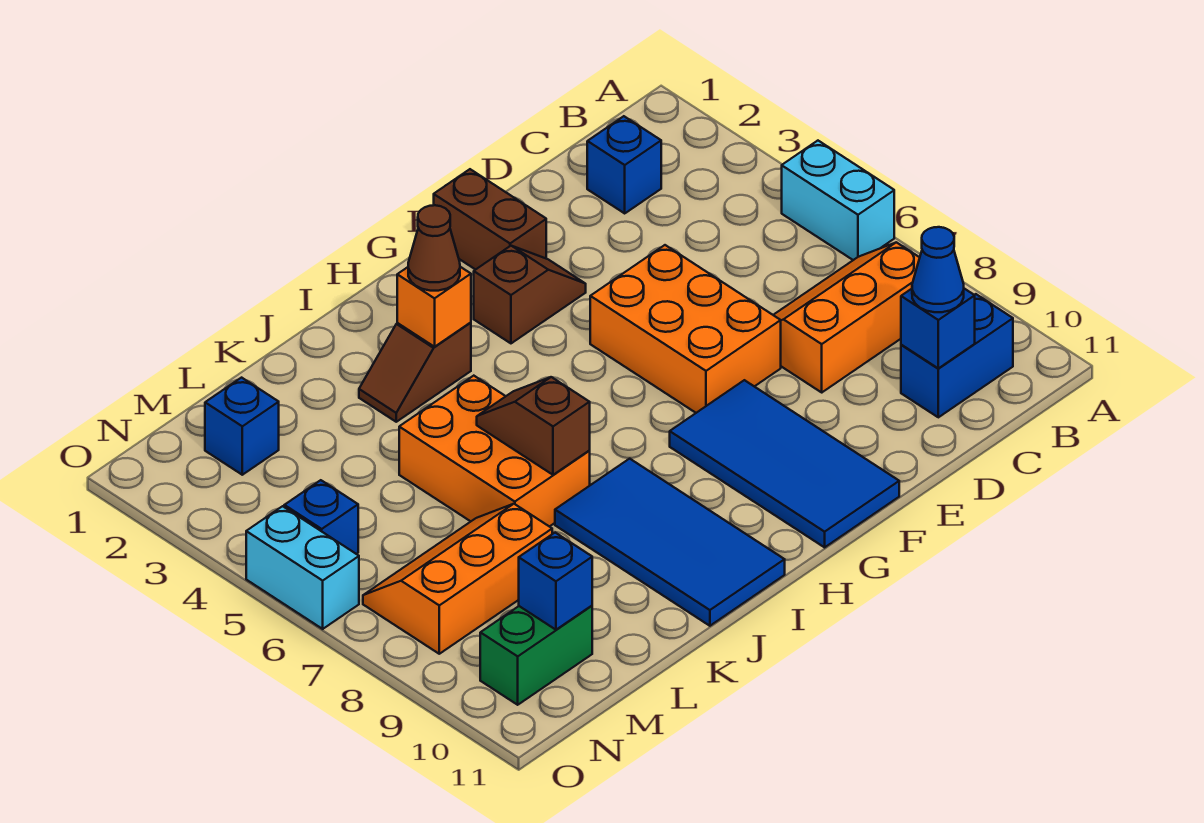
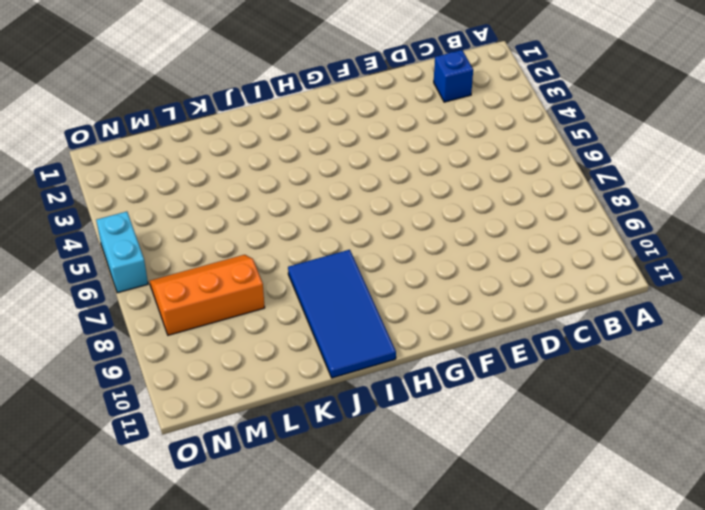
none -> cyan brick A5:A6 level 1
none -> orange slope B7:D8 level 1 top 8
none -> blue brick B10:C10 level 1

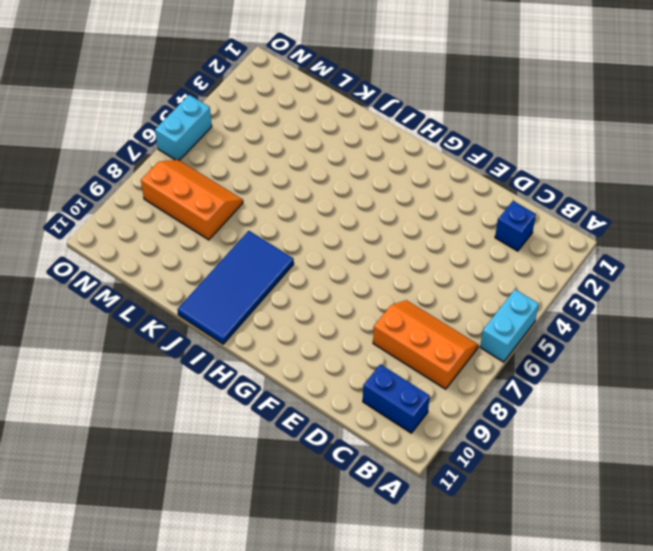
none -> orange brick E5:F7 level 1
none -> brown brick F1:F2 level 1
none -> brown slope F3:G3 level 1 top G

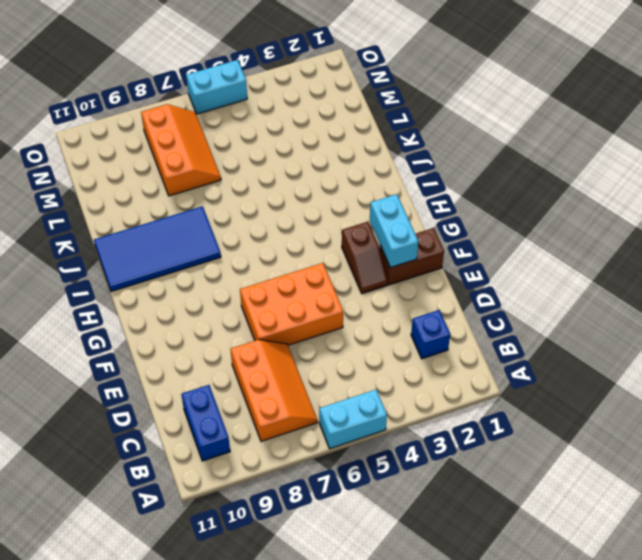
cyan brick F2:G2 level 2 -> none
none -> blue tile F8:G11 level 1
none -> brown slope I3:J3 level 1 top I
none -> orange brick J5:K7 level 1

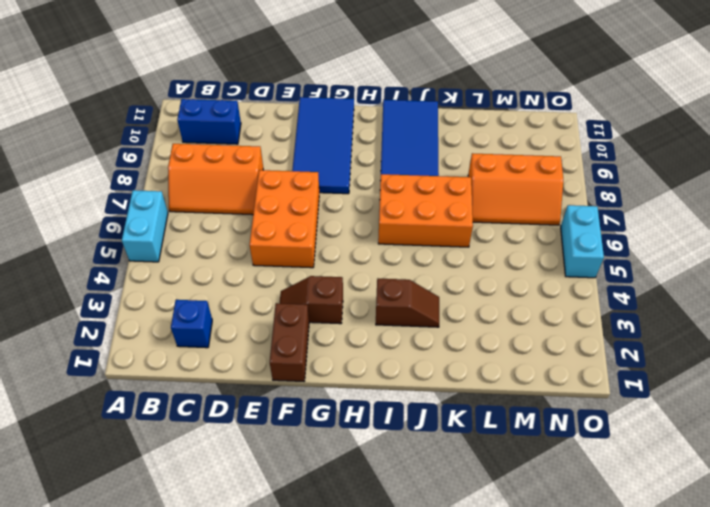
orange brick I6:K7 level 1 -> orange brick J5:K7 level 1
none -> blue brick M2 level 1
none -> green brick M10:N10 level 1
none -> blue brick N5 level 1

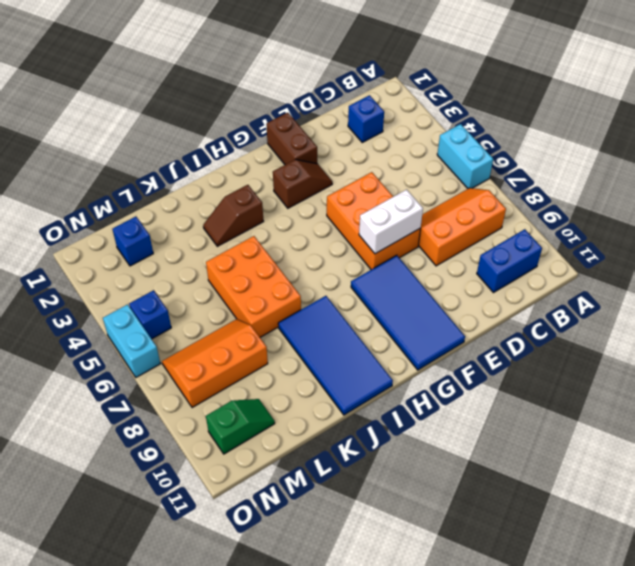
white brick E7:F7 level 2 -> none
green slope M10:N10 level 1 top N -> green brick M10:N10 level 1
none -> blue brick C10 level 2
none -> orange brick I3 level 2
none -> brown slope J6:J7 level 2 top 7

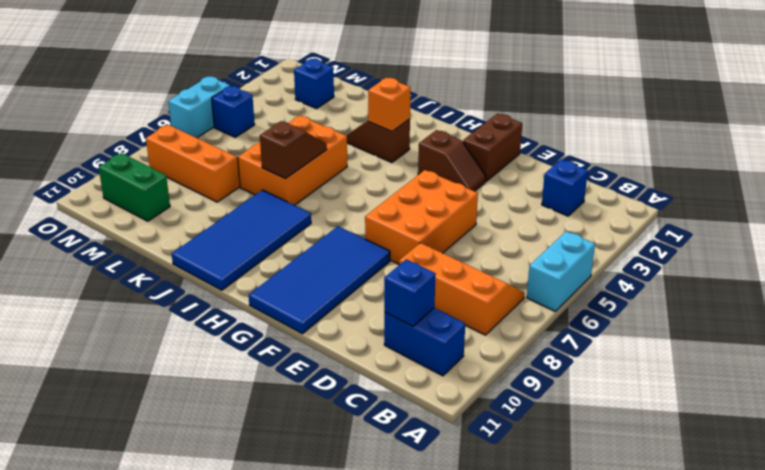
none -> blue brick M10 level 2
none -> blue cone C10 level 3
none -> brown cone I3 level 3

